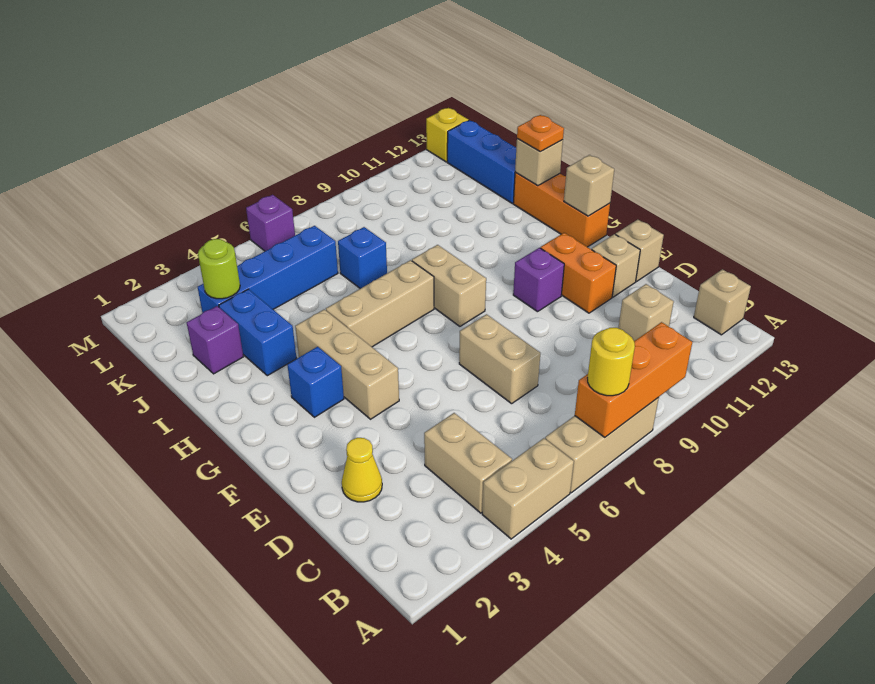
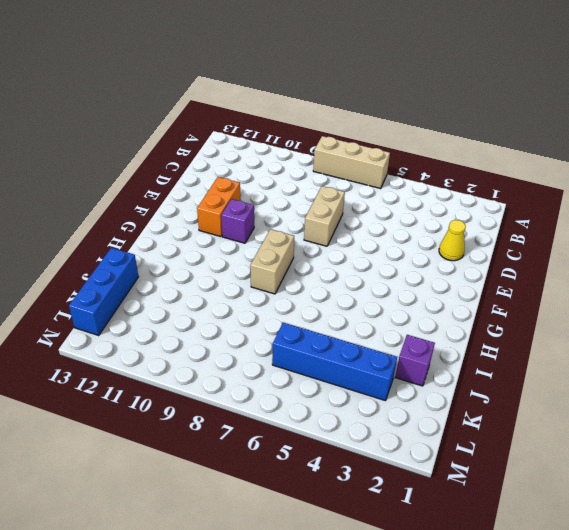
none -> tan brick A4:A5 level 1
none -> tan brick B4:C4 level 1
none -> tan brick B13 level 1

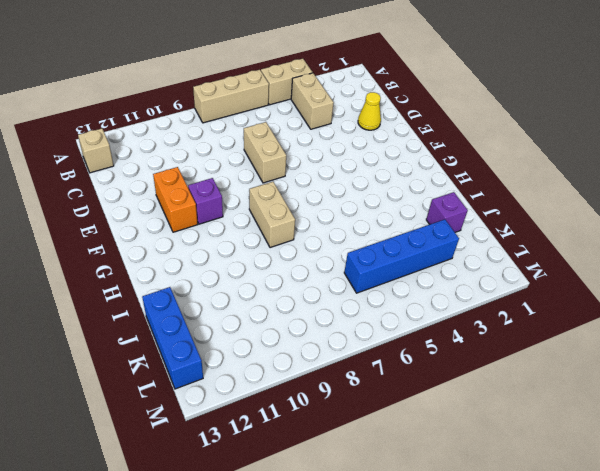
none -> tan brick C11 level 1
none -> tan brick E12 level 1
none -> tan brick E13 level 1

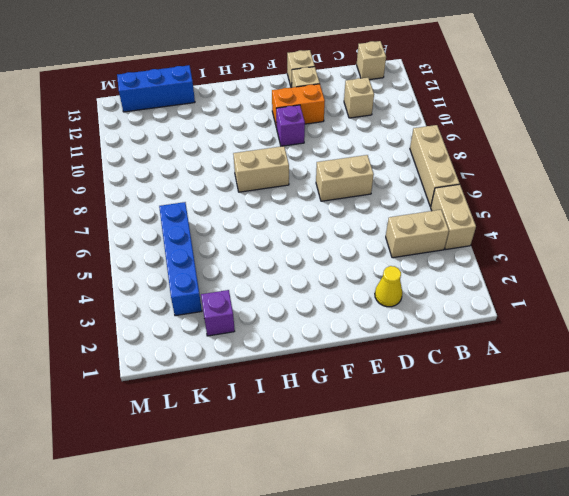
none -> tan brick F4:H4 level 1
none -> blue brick G3 level 1
none -> orange brick G13:I13 level 1

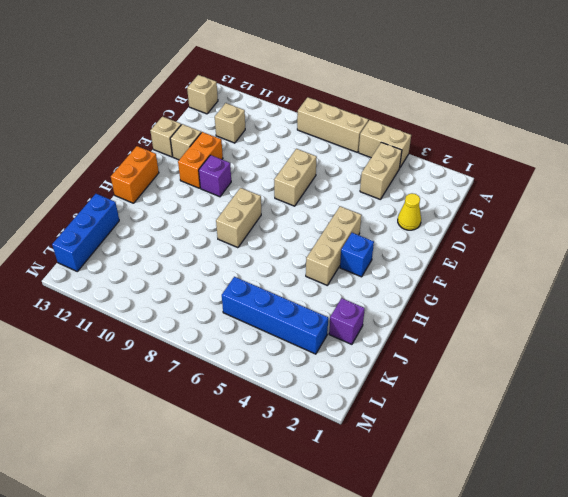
orange brick G13:H13 level 1 -> orange brick G13:I13 level 1
none -> tan brick H5:H7 level 1
none -> blue brick I3:J3 level 1
none -> blue brick J7 level 1

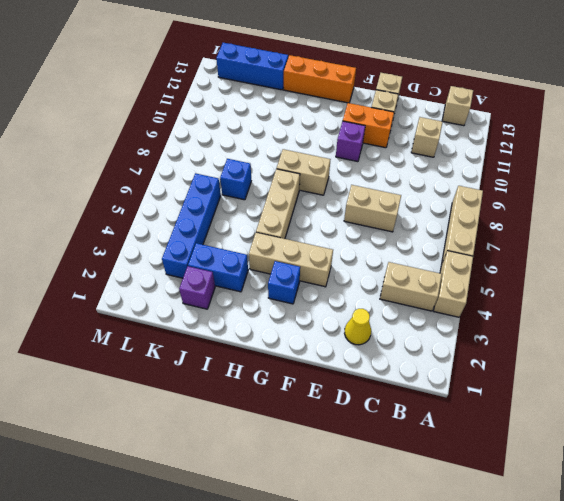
none -> purple brick M6 level 1
none -> yellow brick M13 level 1
none -> orange brick A7:A9 level 2

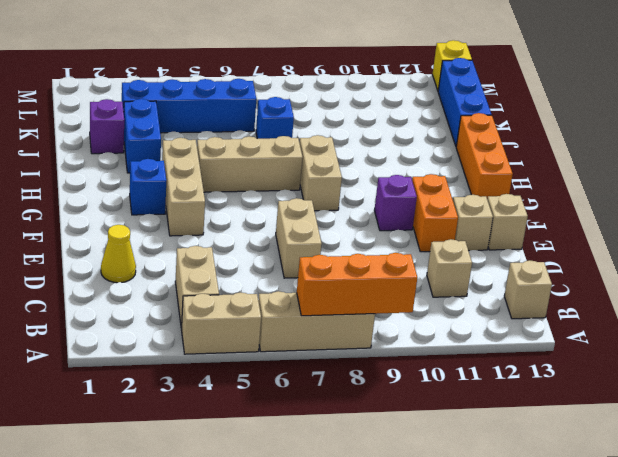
none -> purple brick M6 level 1
none -> tan brick G13 level 2
none -> tan brick I13 level 2

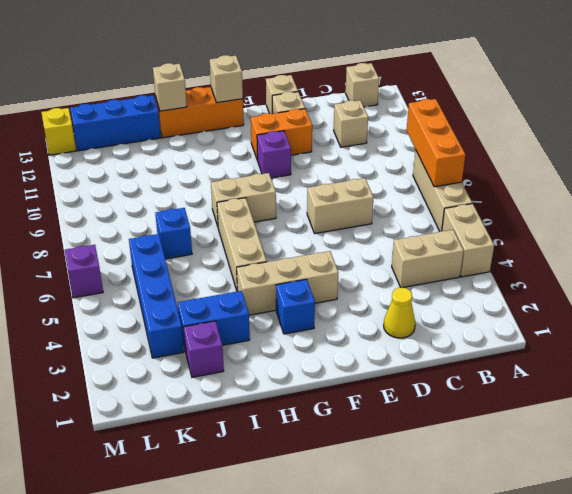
none -> lime round brick K3 level 2
none -> yellow round brick A7 level 3
none -> orange plate I13 level 3

